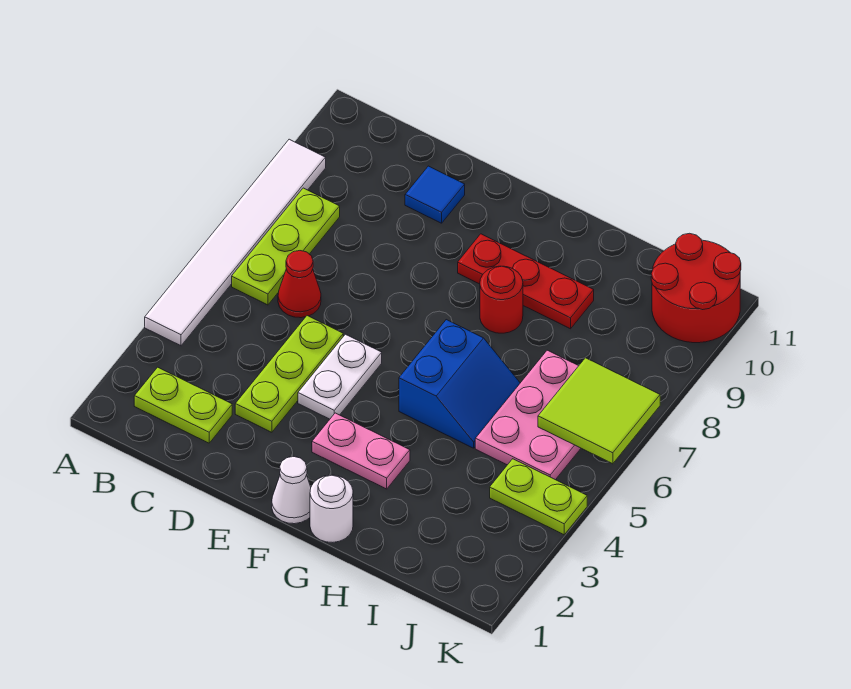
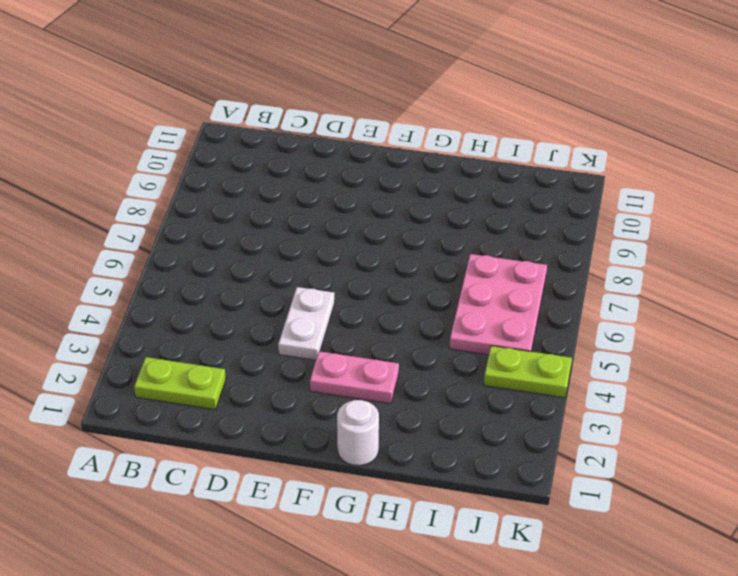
none -> white tile A4:A9 level 1
none -> lime plate B6:B8 level 1
none -> red cone C6 level 1

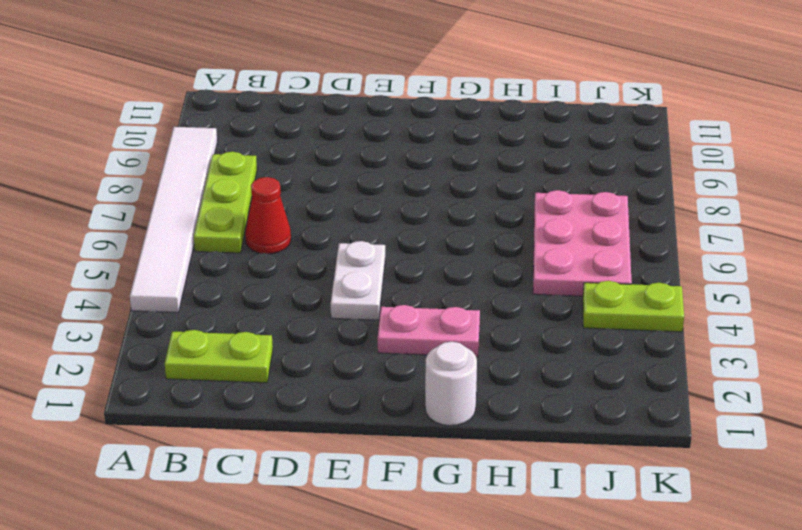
none -> lime plate D3:D5 level 1
none -> blue tile D10 level 1
none -> white cone F1 level 1

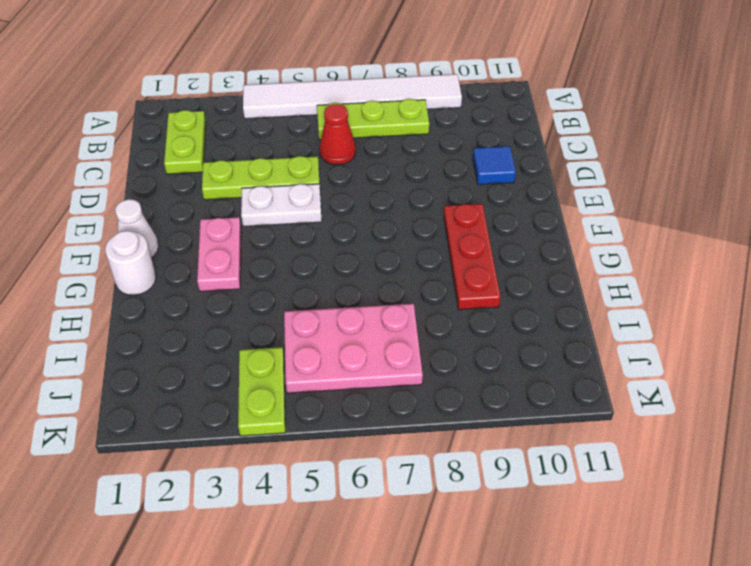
none -> blue slope G5:H6 level 1 top G
none -> red round brick G8 level 1
none -> red round brick J10:K11 level 1

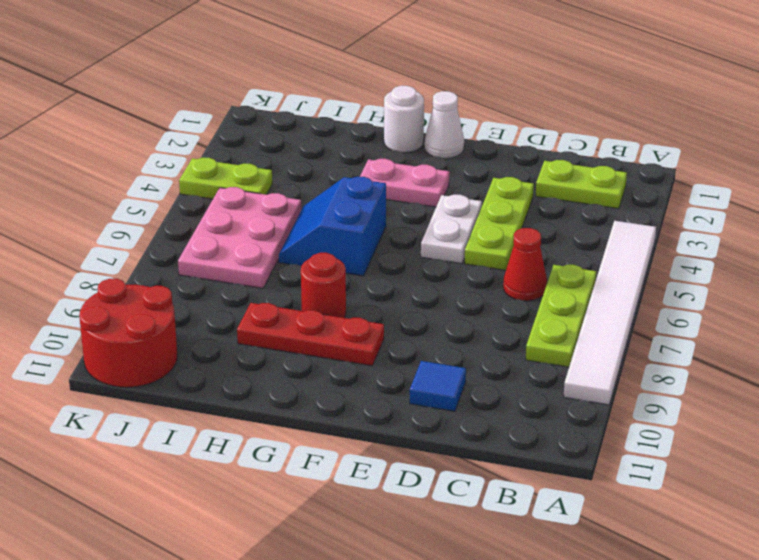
none -> lime tile J6:K7 level 2

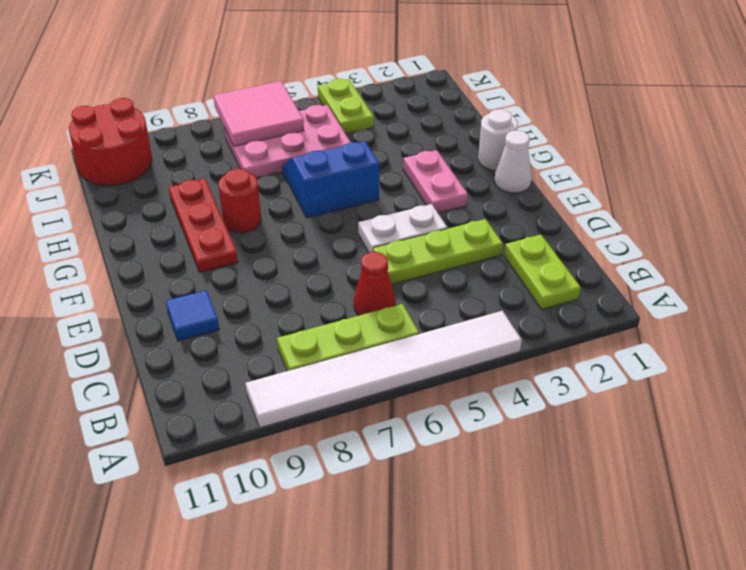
pink tile J6:K7 level 2 -> lime tile J6:K7 level 2

